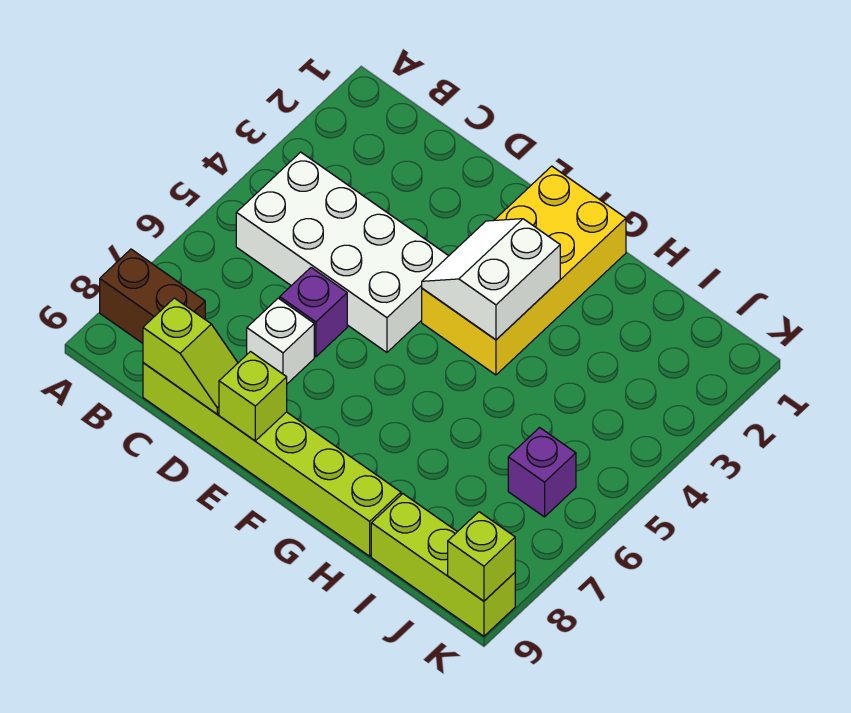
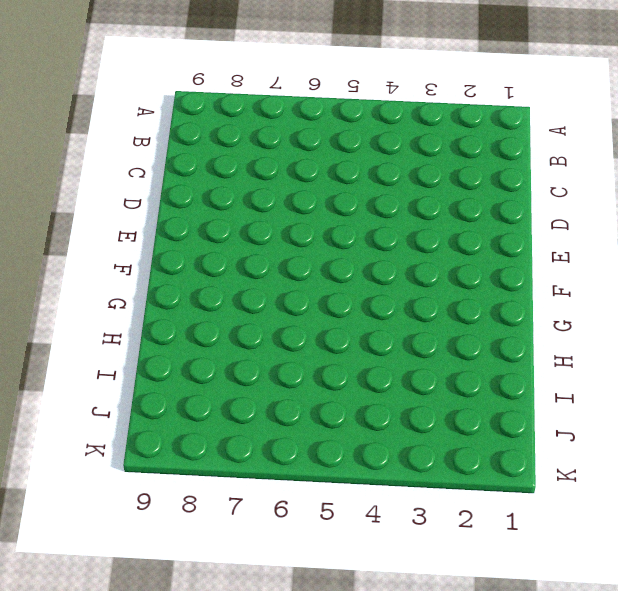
none -> brown brick A8:B8 level 1
none -> white brick B4:E5 level 1
none -> lime brick C9:H9 level 1

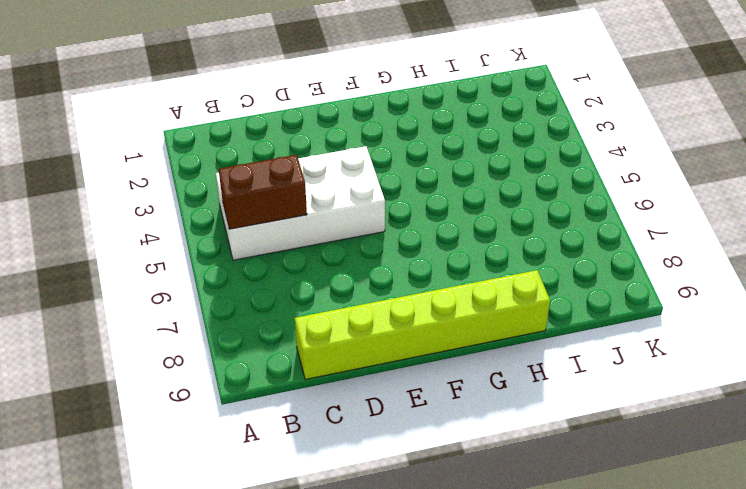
brown brick B5:C5 level 2 -> brown brick A8:B8 level 1
none -> purple brick D6 level 1
none -> white brick D7 level 1
none -> yellow brick F1:G4 level 1

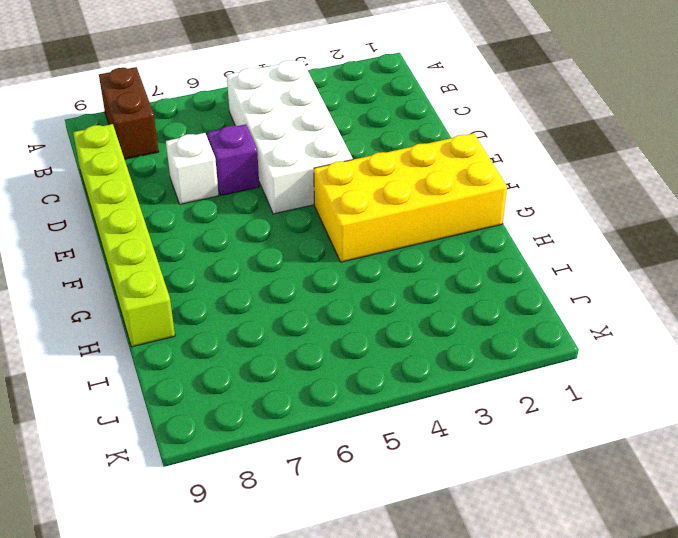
none -> lime brick I9:K9 level 1
none -> purple brick J6 level 1
none -> lime slope C9:D9 level 2 top C

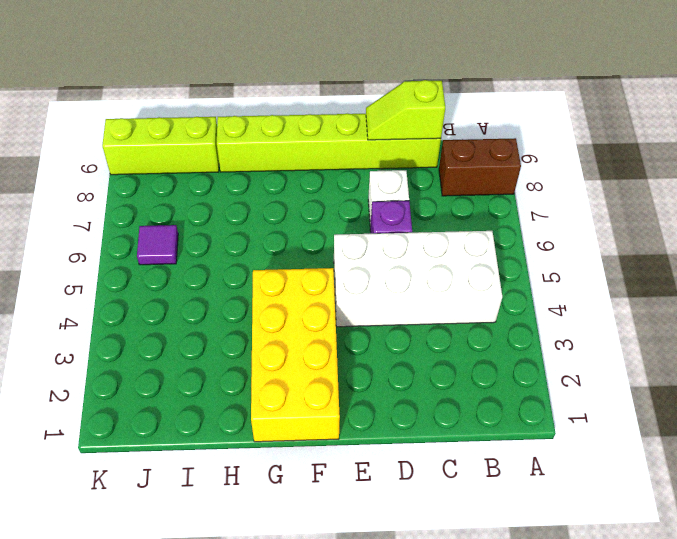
purple tile J6 level 1 -> purple brick J6 level 1
none -> lime brick E9 level 2
none -> white slope F3:G4 level 2 top G
none -> lime brick K9 level 2

